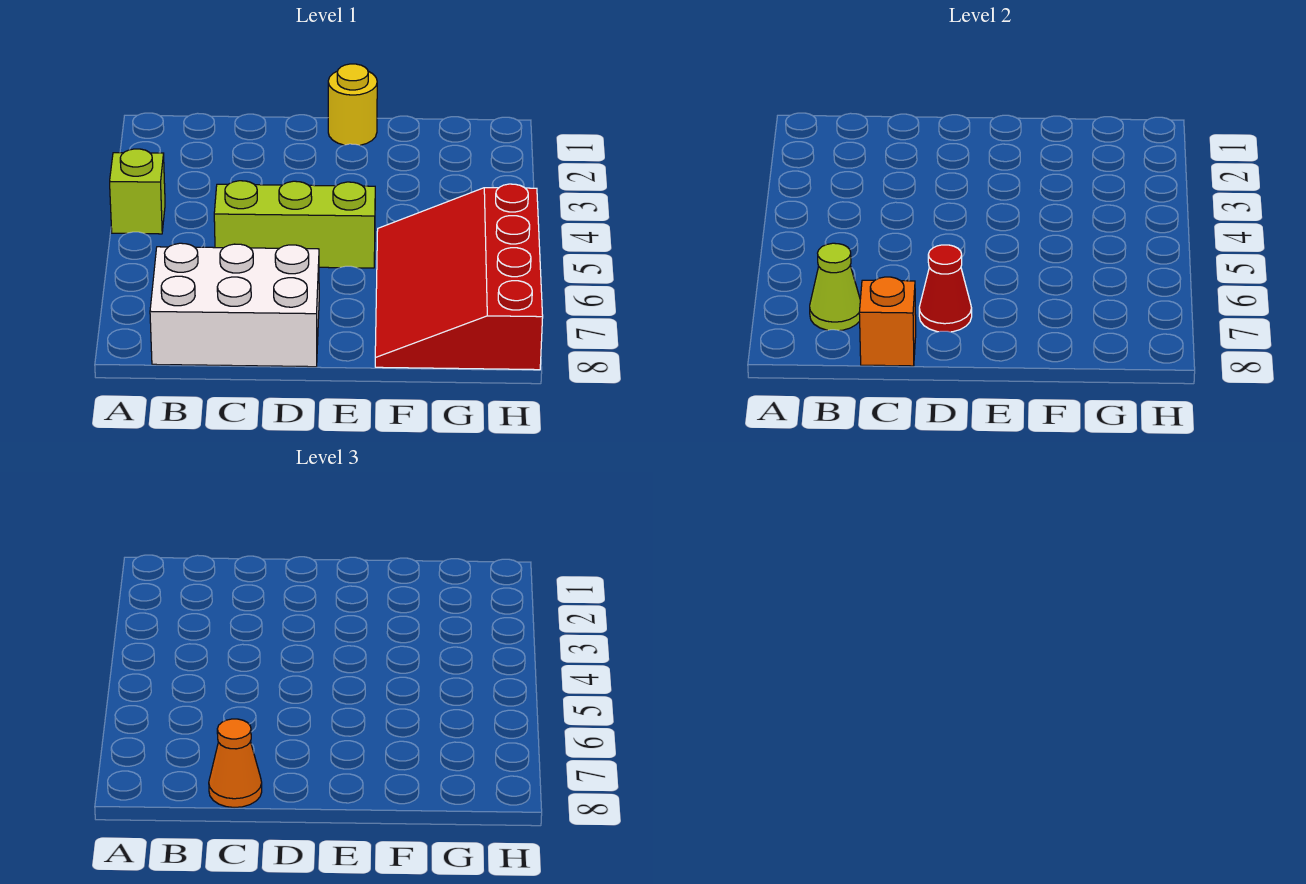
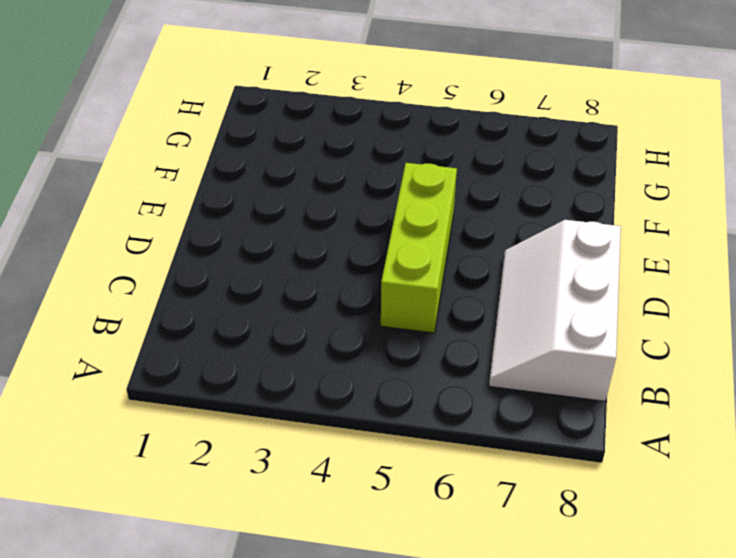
white slope B7:D8 level 1 top 8 -> white brick B7:D8 level 1
none -> lime brick A4 level 1
none -> yellow round brick E1 level 1

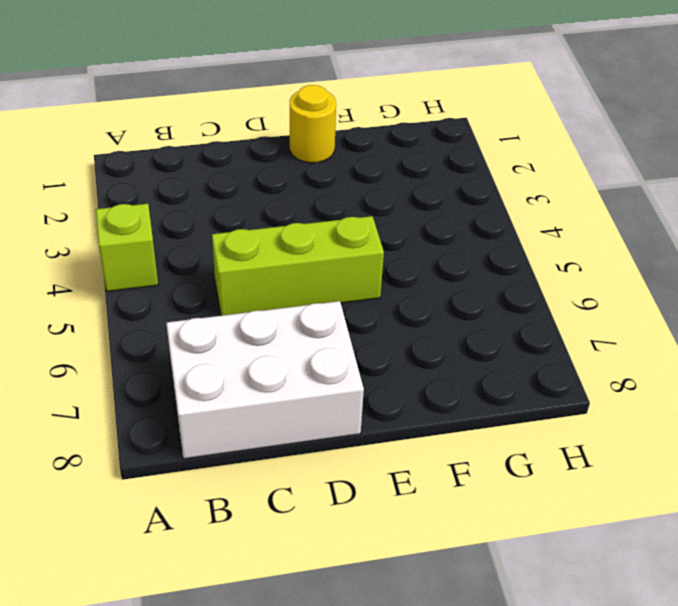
none -> red slope F5:H8 level 1 top H
none -> lime cone B7 level 2

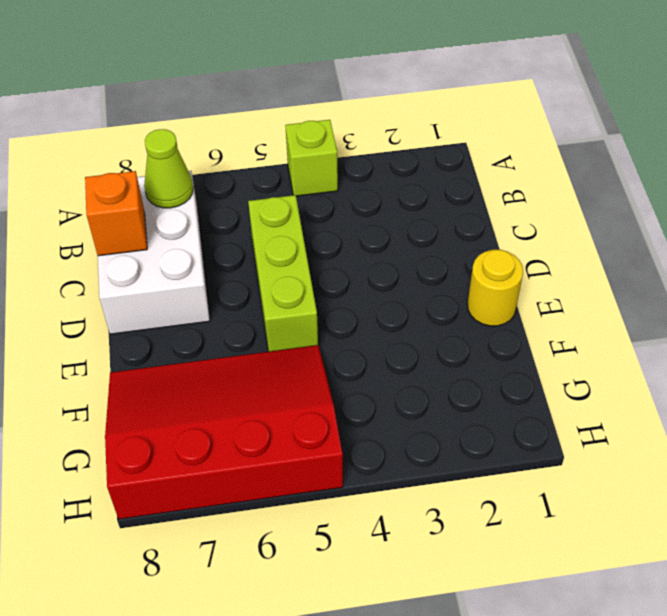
none -> red cone D7 level 2
none -> orange cone C8 level 3

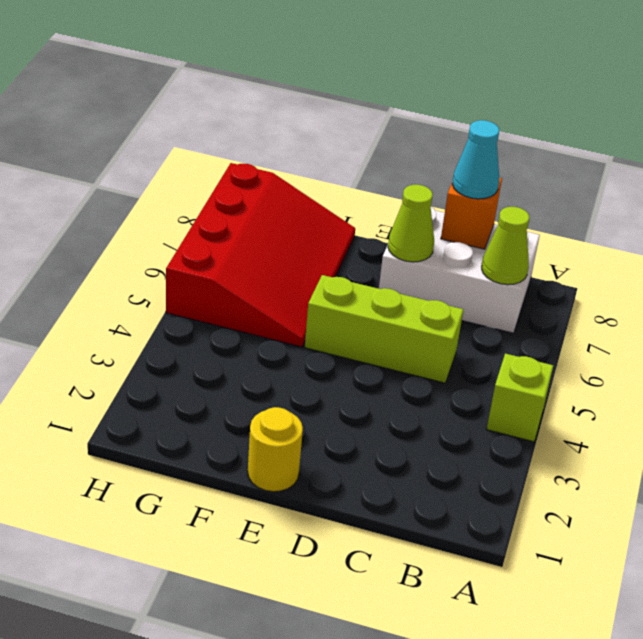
cyan cone C8 level 3 -> orange cone C8 level 3
lime cone D7 level 2 -> red cone D7 level 2

